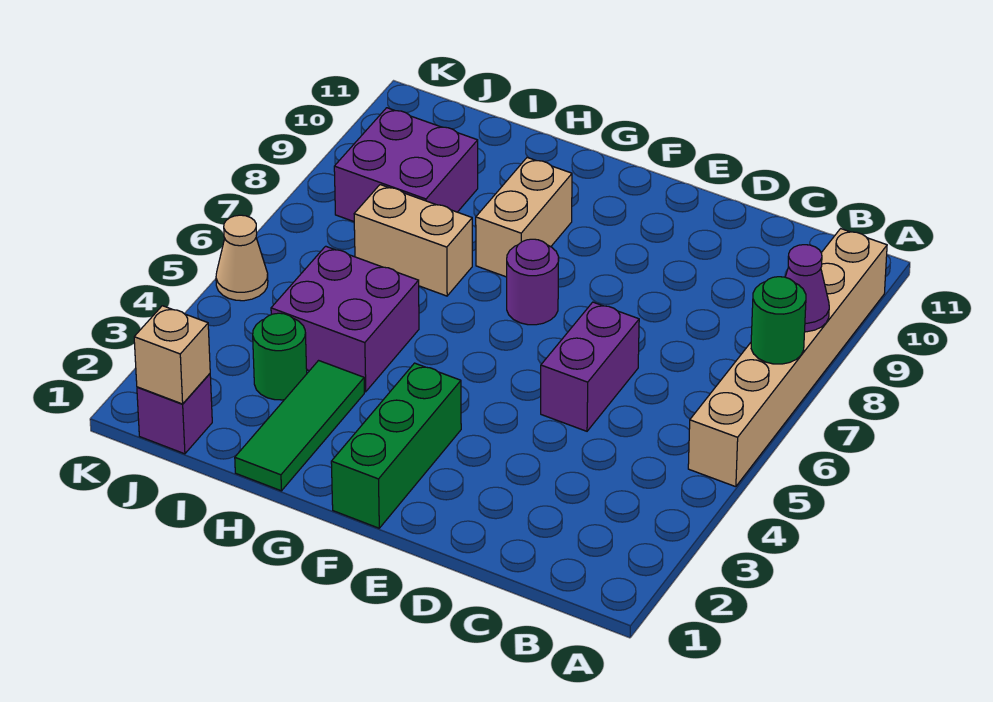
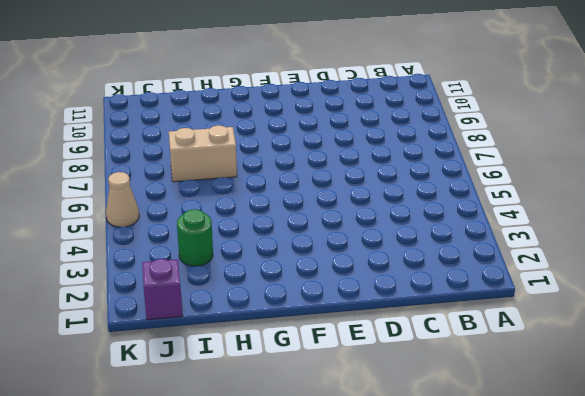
none -> tan brick A5:A10 level 1
none -> purple brick D5:D6 level 1
none -> green brick F1:F3 level 1

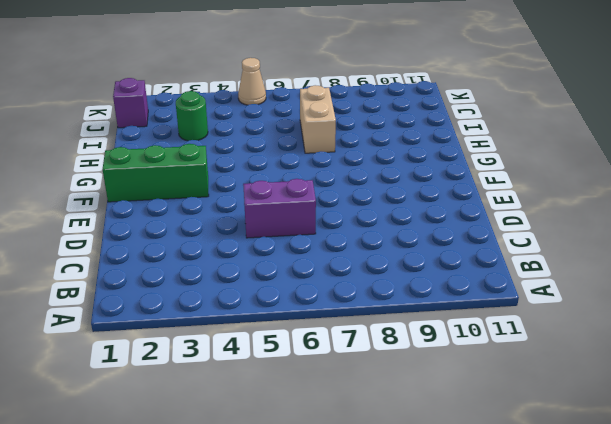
none -> tan brick A5:A10 level 1
none -> purple round brick F7 level 1
none -> tan brick G8:G9 level 1

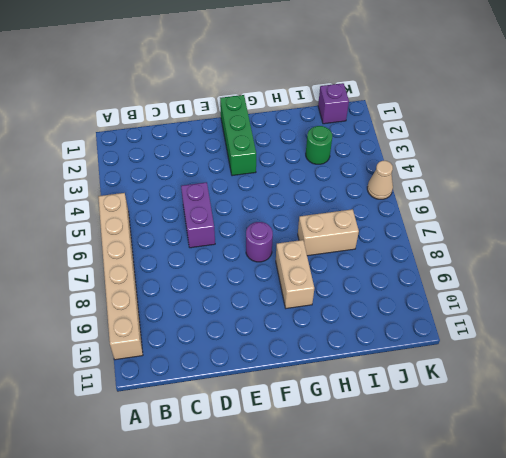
none -> green tile H1:H3 level 1
none -> purple brick H4:I5 level 1
none -> purple brick I8:J9 level 1

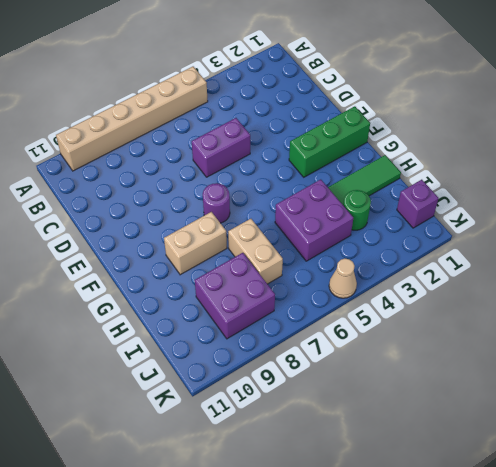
none -> green round brick A7 level 2
none -> purple cone A8 level 2
none -> tan brick J1 level 2

